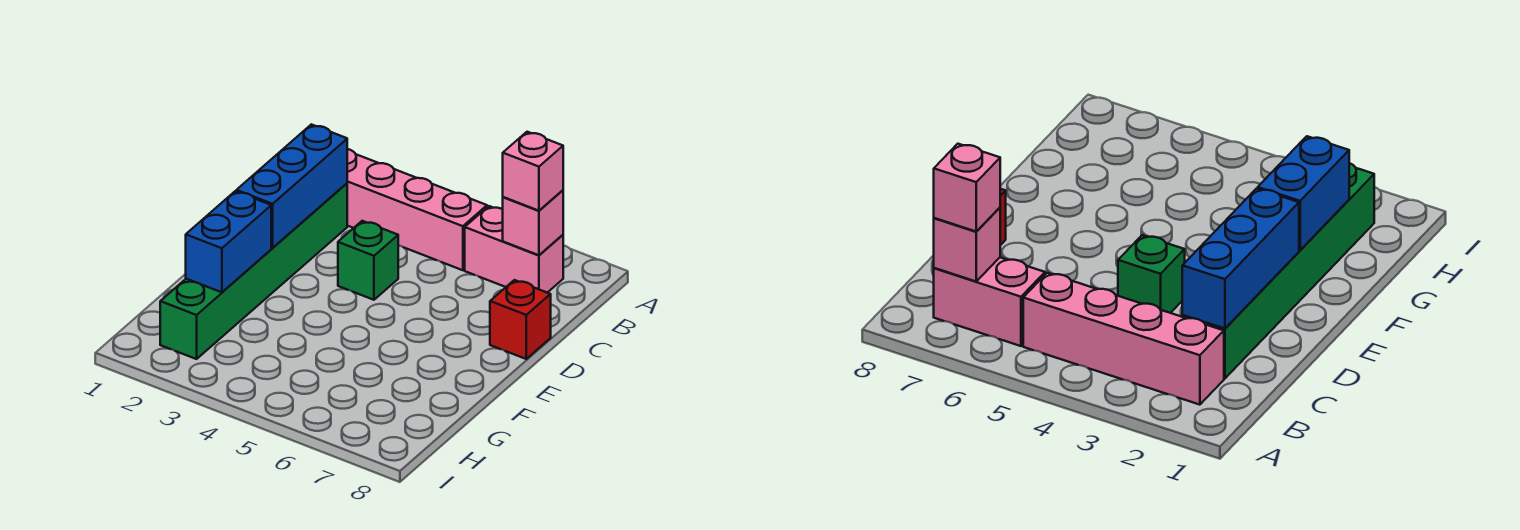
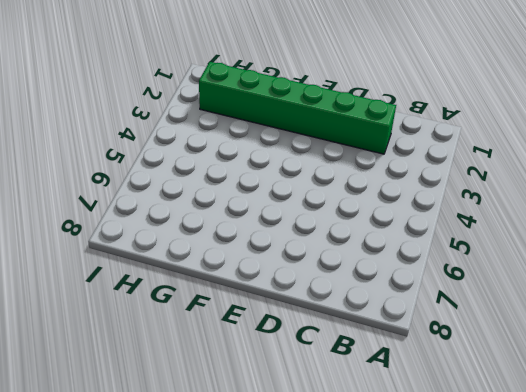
none -> pink brick B2:B5 level 1
none -> pink brick B6:B7 level 1

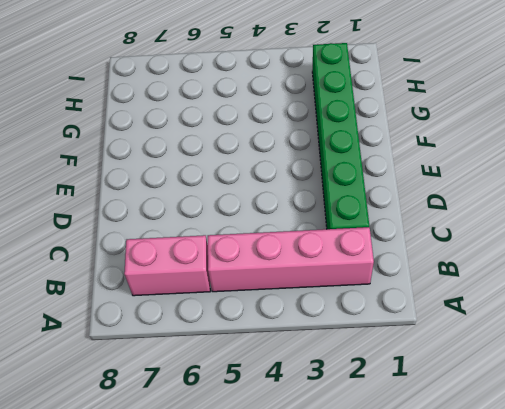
none -> green brick D4 level 1
none -> red brick D8 level 1

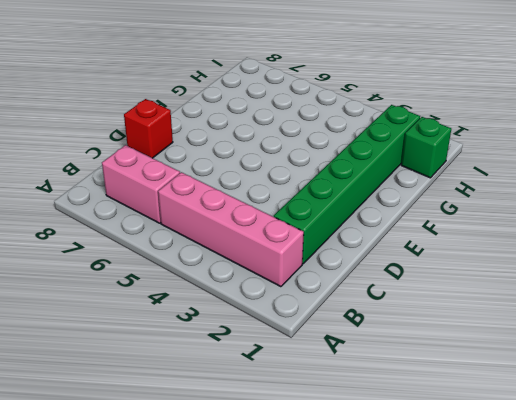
green brick H1 level 1 -> green brick D4 level 1
none -> pink brick B7 level 2
none -> blue brick C2:E2 level 2

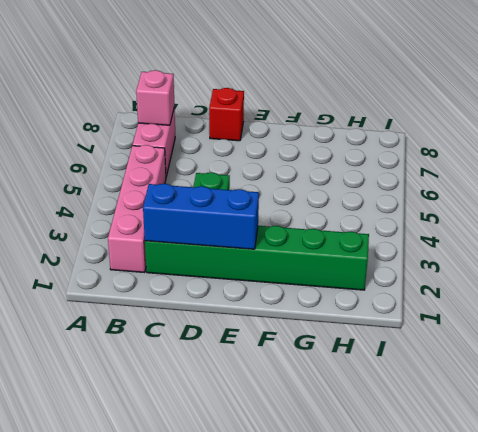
none -> blue brick F2:G2 level 2
none -> pink brick B7 level 3

